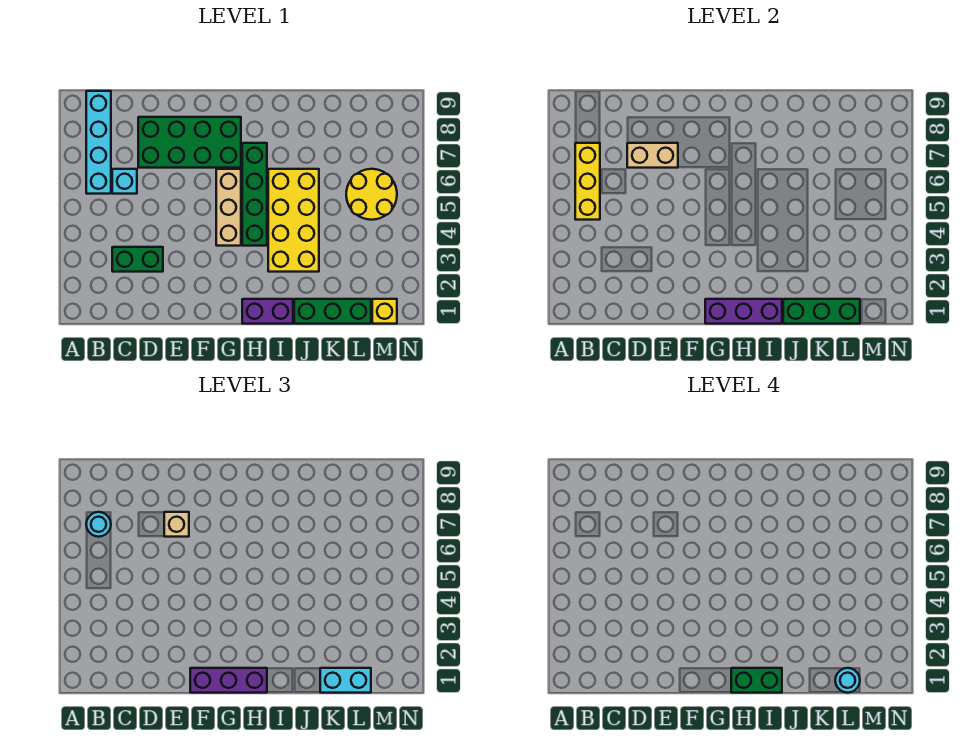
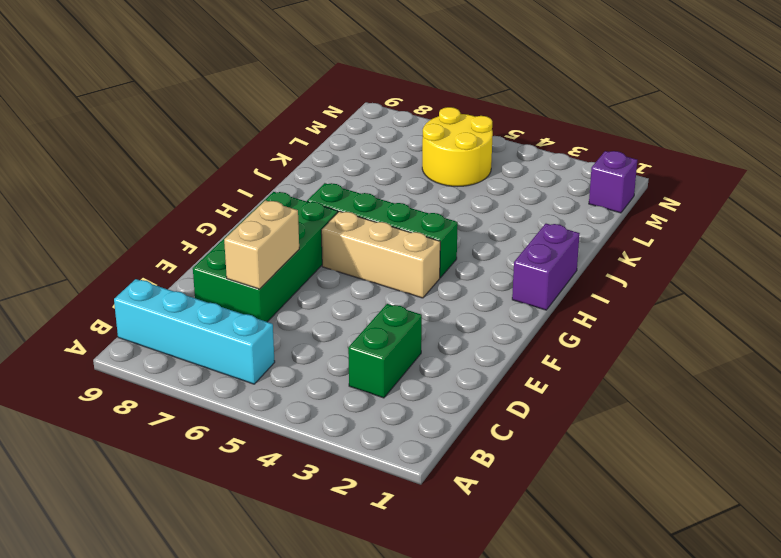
purple brick M1 level 1 -> yellow brick M1 level 1
none -> cyan brick C6 level 1
none -> yellow brick I3:J6 level 1
none -> green brick J1:L1 level 1

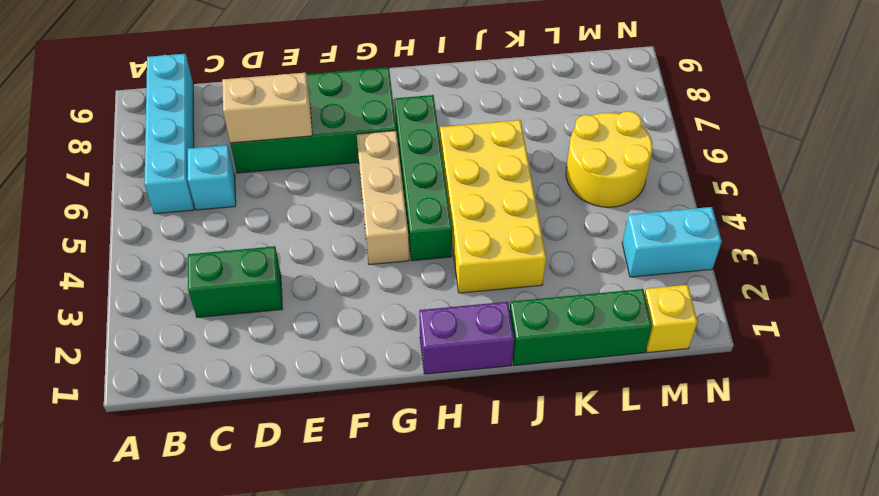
cyan brick M3:N3 level 1 -> cyan brick K1:L1 level 3
none -> yellow brick B5:B7 level 2
none -> purple brick G1:I1 level 2
none -> green brick J1:L1 level 2

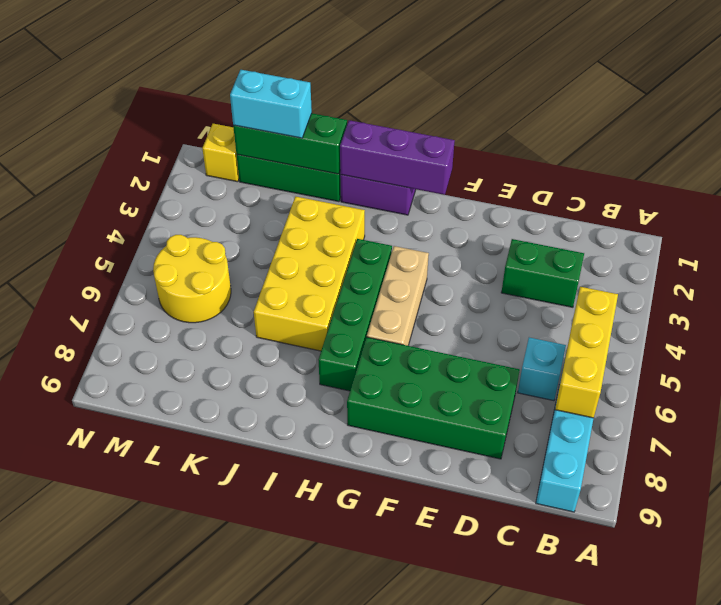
none -> tan brick D7:E7 level 2
none -> cyan round brick B7 level 3
none -> tan brick E7 level 3

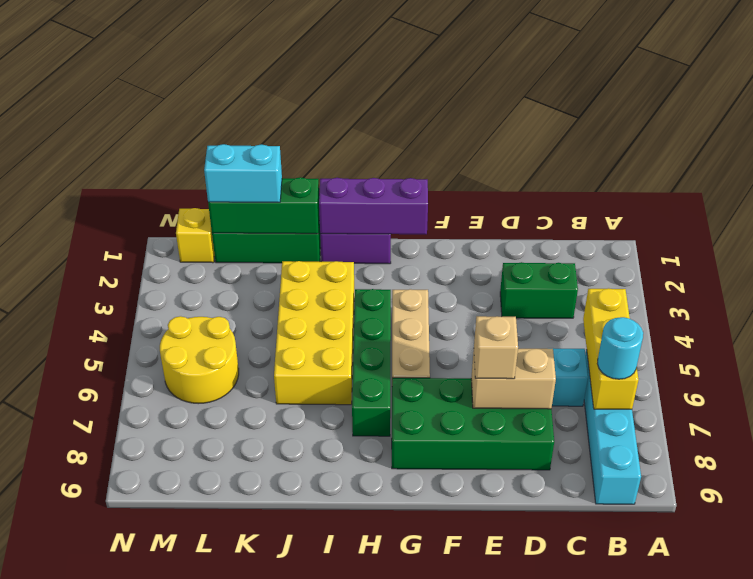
none -> purple brick F1:H1 level 3
none -> green brick H1:I1 level 4
none -> cyan round brick L1 level 4

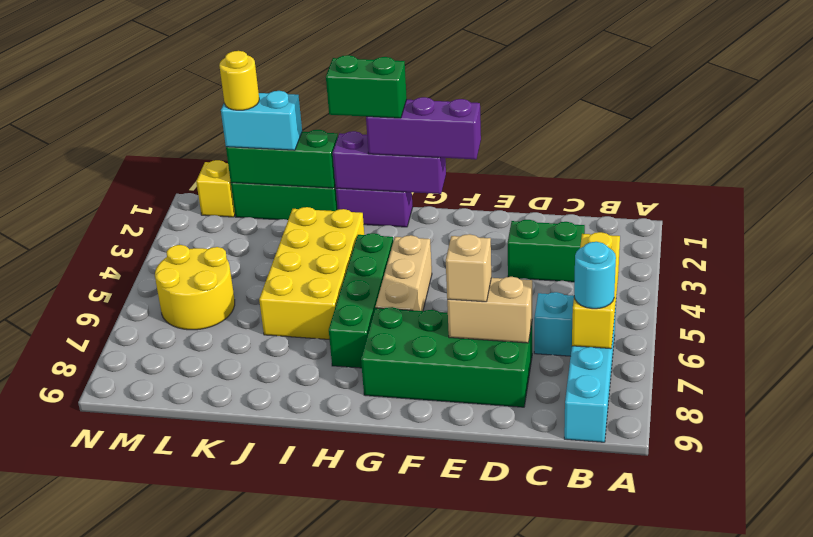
yellow round brick L1 level 4 -> cyan round brick L1 level 4

